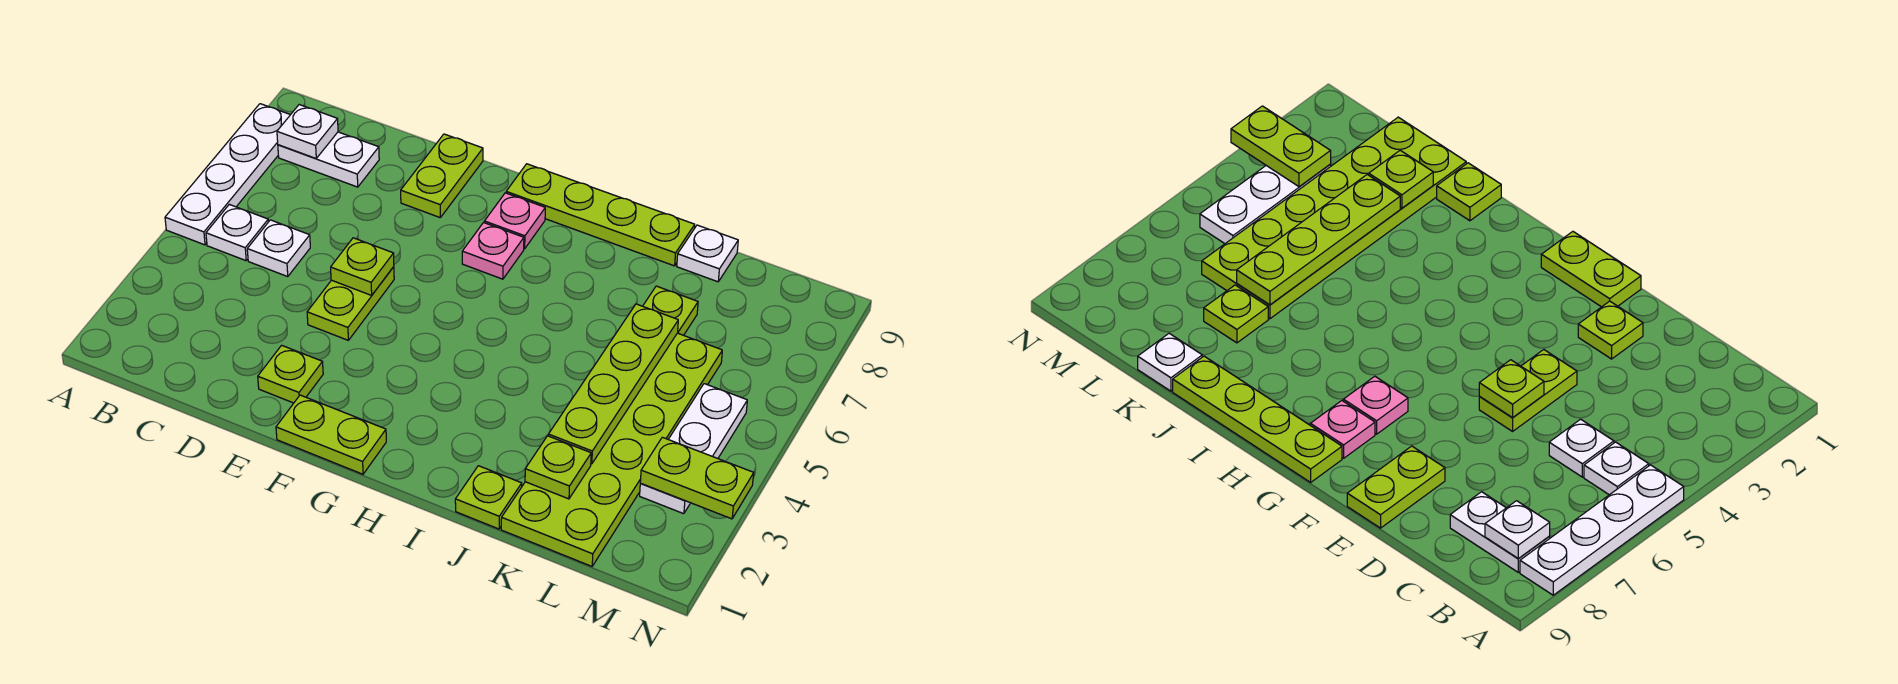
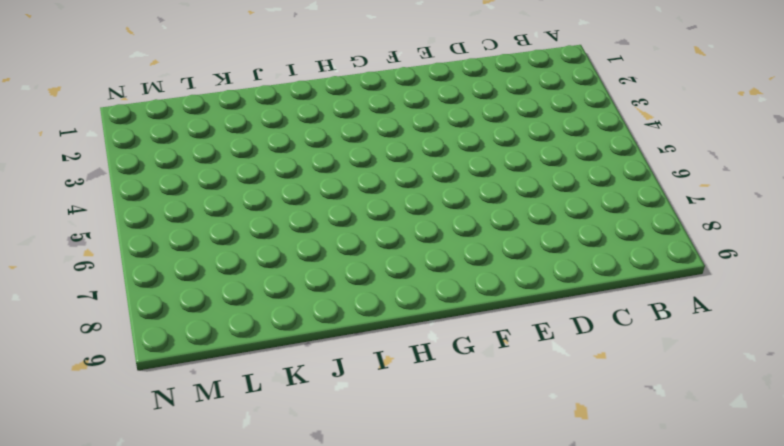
none -> white plate A5:A8 level 1
none -> white plate B5 level 1
none -> white plate B8:C8 level 1

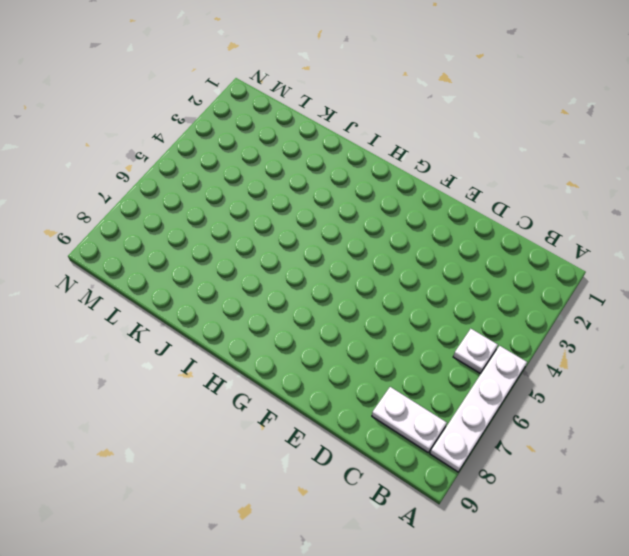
none -> white plate C5 level 1
none -> lime plate E2 level 1
none -> lime plate E4:E5 level 1

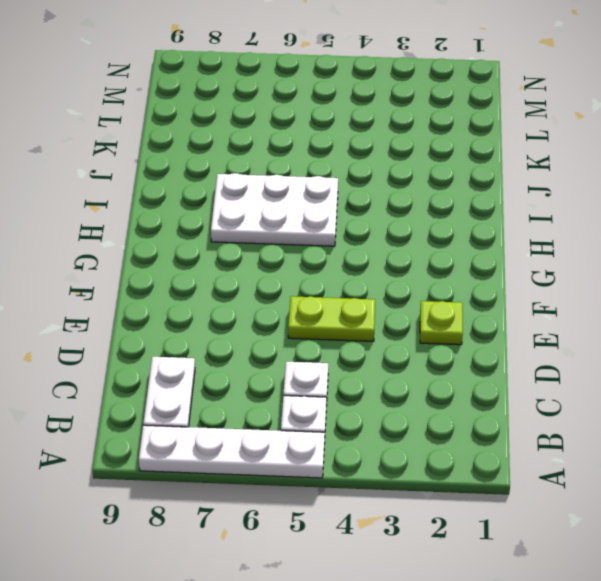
white plate H5:I7 level 1 -> none
none -> lime plate E8:E9 level 1
none -> lime plate F1:G1 level 1
none -> pink plate G7 level 1

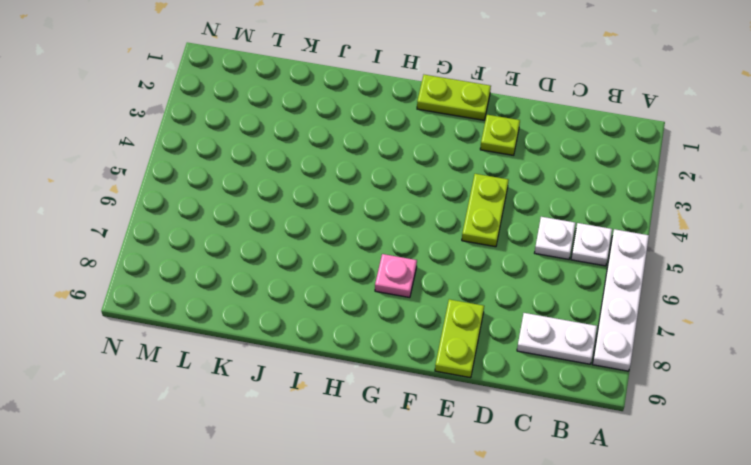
none -> pink plate G8 level 1
none -> lime plate G9:J9 level 1
none -> lime plate J1 level 1

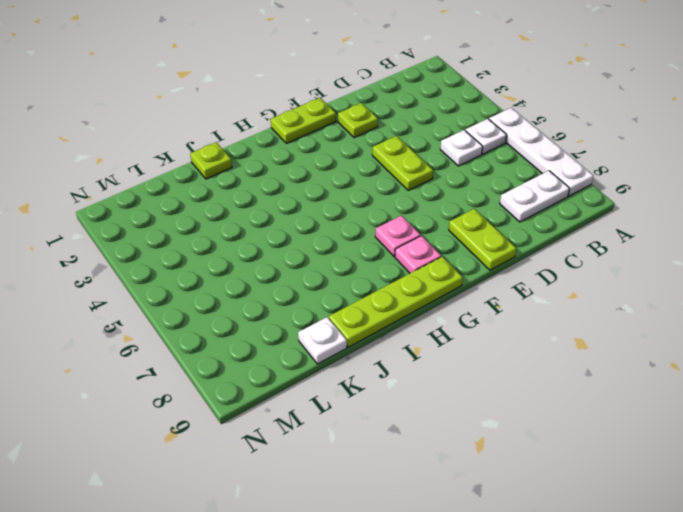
none -> lime plate K1:L6 level 1
none -> lime plate K7 level 1
none -> white plate M3:M5 level 1

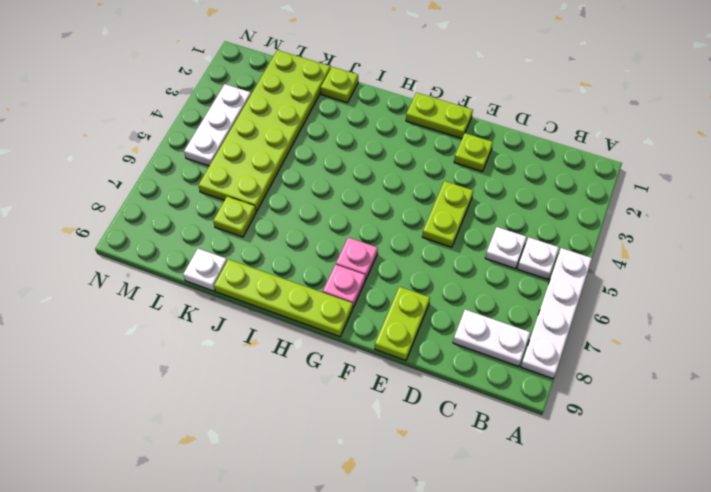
none -> white plate B8 level 2
none -> lime plate E5 level 2
none -> lime plate K2 level 2

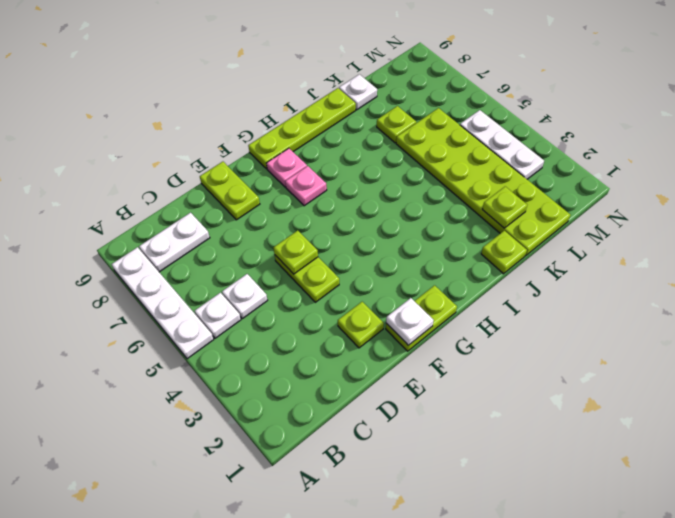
white plate F1 level 2 -> white plate B8 level 2
none -> lime plate K3:K6 level 2
none -> lime plate M3:N3 level 2

